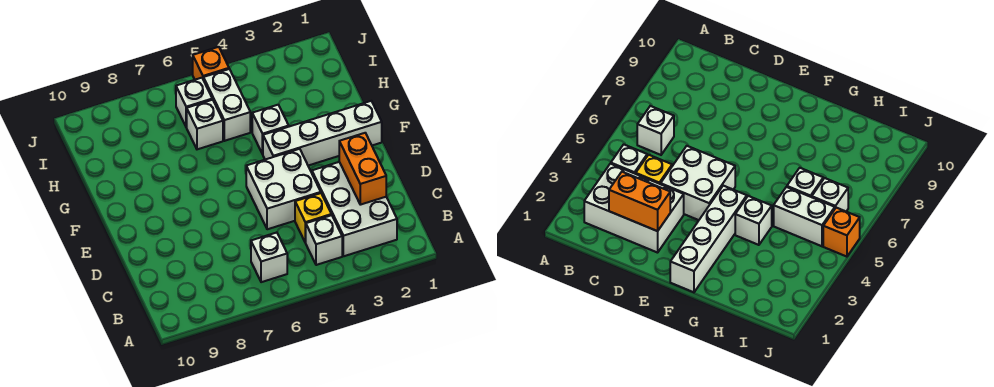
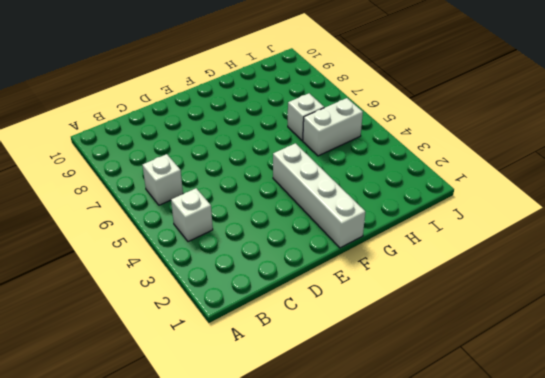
none -> white brick B2:D3 level 1
none -> yellow brick C4 level 1
none -> white brick D4:E5 level 1

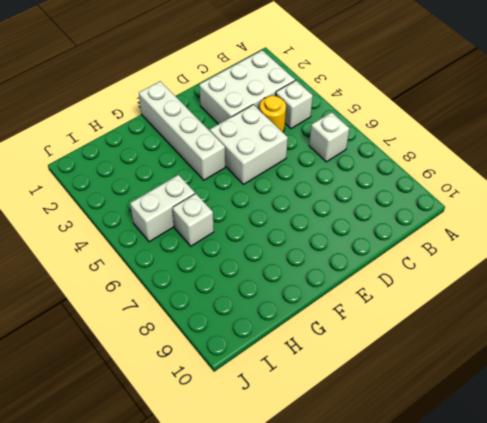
yellow round brick C4 level 1 -> yellow brick C4 level 1
none -> white brick G4 level 1
none -> white brick I6 level 1
none -> orange brick J5 level 1

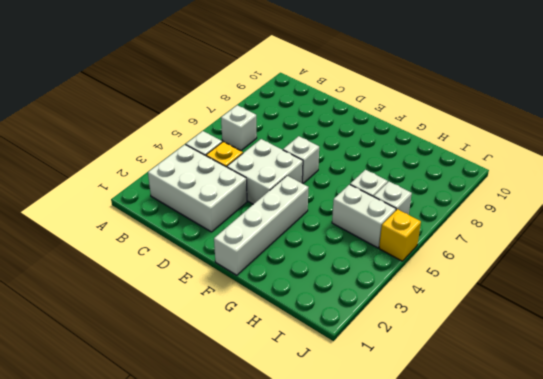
white brick E6 level 1 -> white brick G4 level 1
yellow brick J5 level 1 -> orange brick J5 level 1
none -> orange brick C2:D2 level 2

